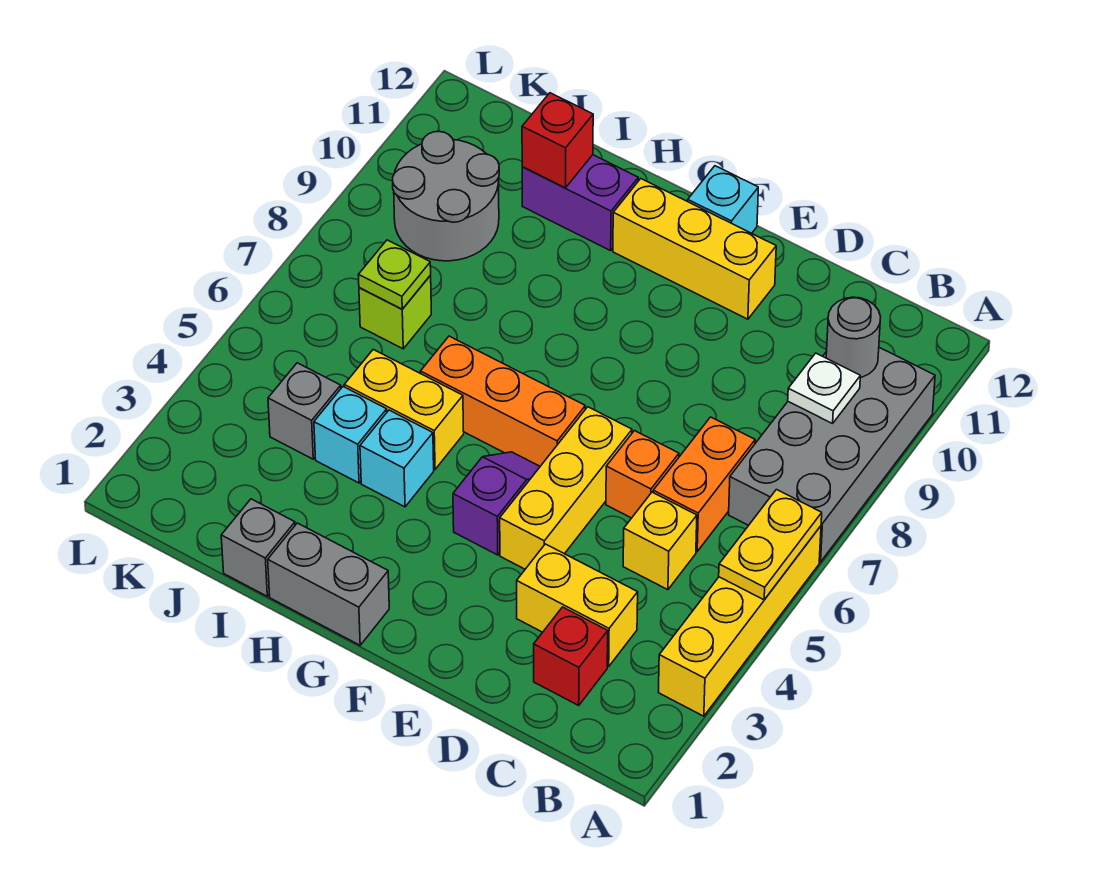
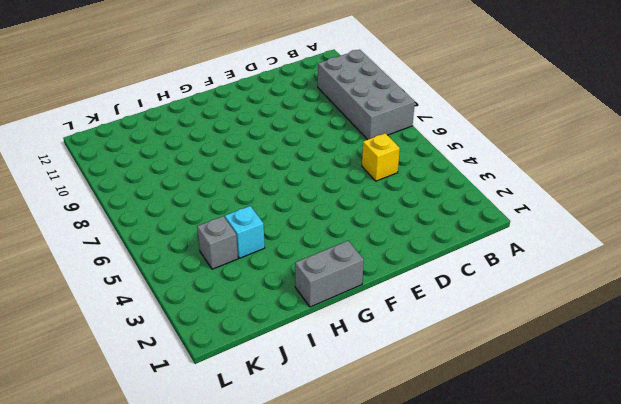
none -> yellow brick A3:A6 level 1
none -> red brick C2 level 1
none -> yellow brick C3:D3 level 1

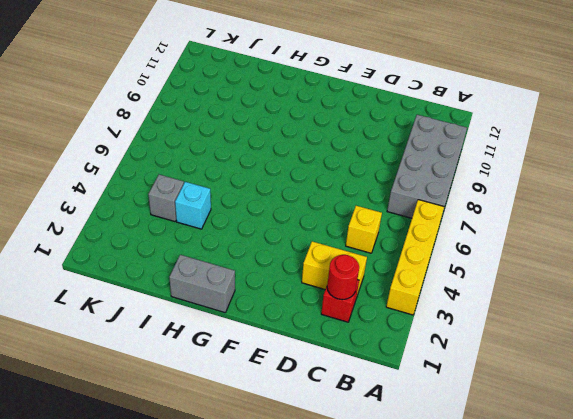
red round brick C2 level 2 -> none
none -> orange brick C6:C7 level 1
none -> orange brick D6 level 1
none -> yellow brick E4:E6 level 1

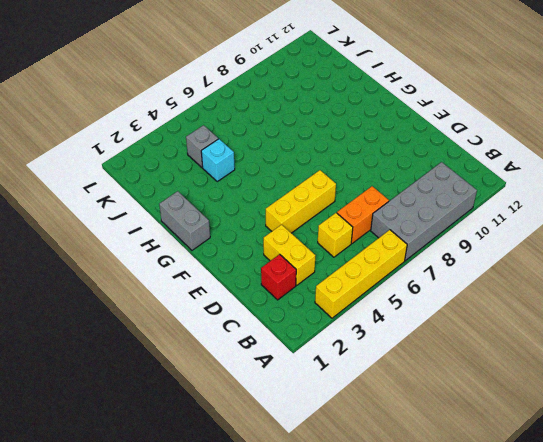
none -> orange brick D6 level 1
none -> yellow brick E11:G11 level 1
none -> purple slope F4:F5 level 1 top 4

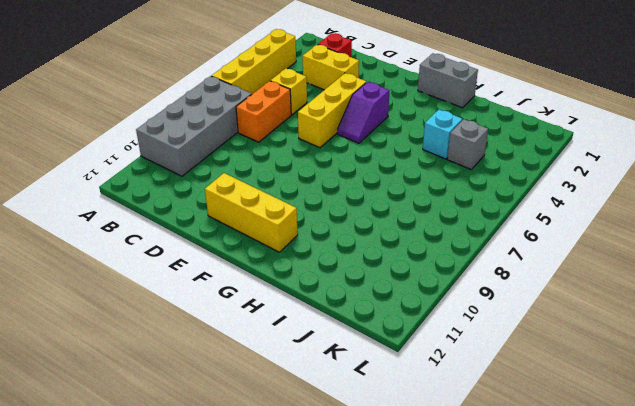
none -> orange brick D6 level 1
none -> orange brick F6:H6 level 1
none -> cyan brick F12 level 1

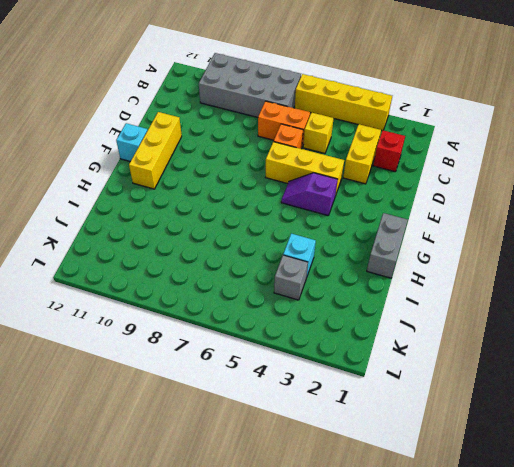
none -> orange brick F6:H6 level 1
none -> cyan brick H4 level 1
none -> yellow brick H5:I5 level 1

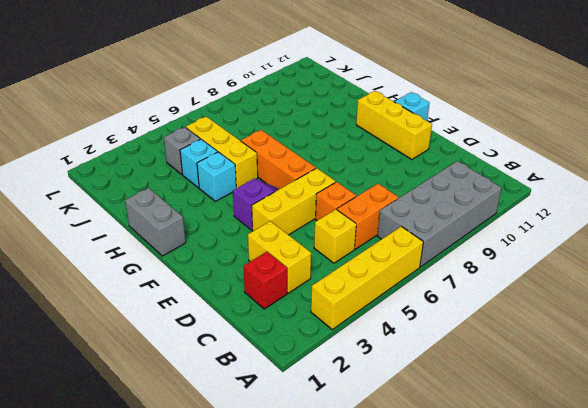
yellow brick H5:J5 level 1 -> yellow brick H5:I5 level 1
none -> purple brick H11:I11 level 1
none -> grey brick I1 level 1
none -> lime brick J7 level 1

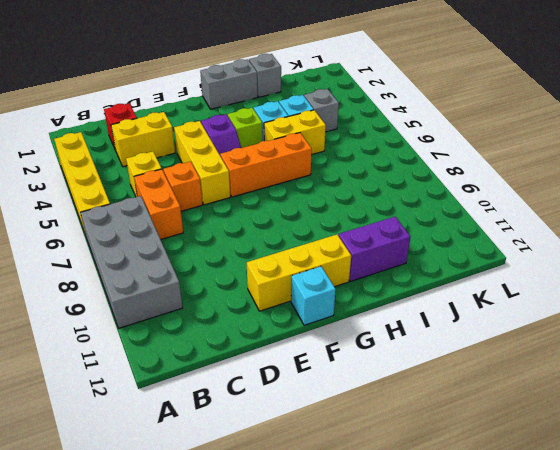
lime brick G4 level 1 -> lime brick J7 level 1
none -> grey round brick J9:K10 level 1
none -> yellow plate A5:A6 level 2
none -> white plate B9 level 2

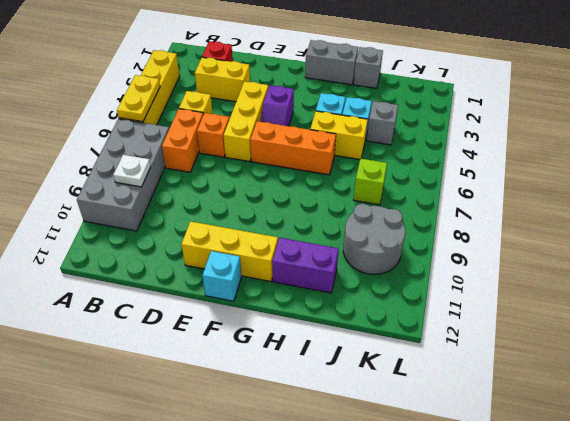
none -> grey round brick B10 level 2
none -> red brick I11 level 2
none -> lime plate J7 level 2

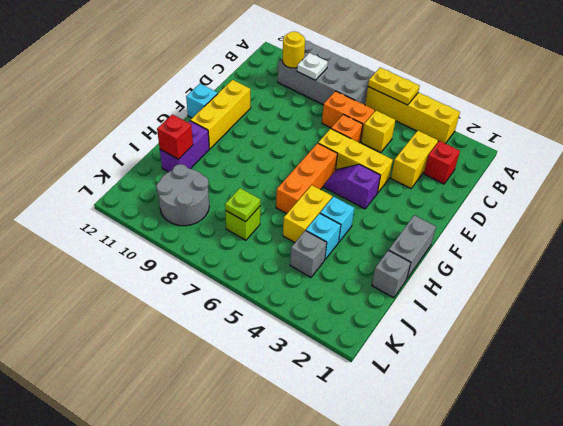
yellow round brick B10 level 2 -> grey round brick B10 level 2

